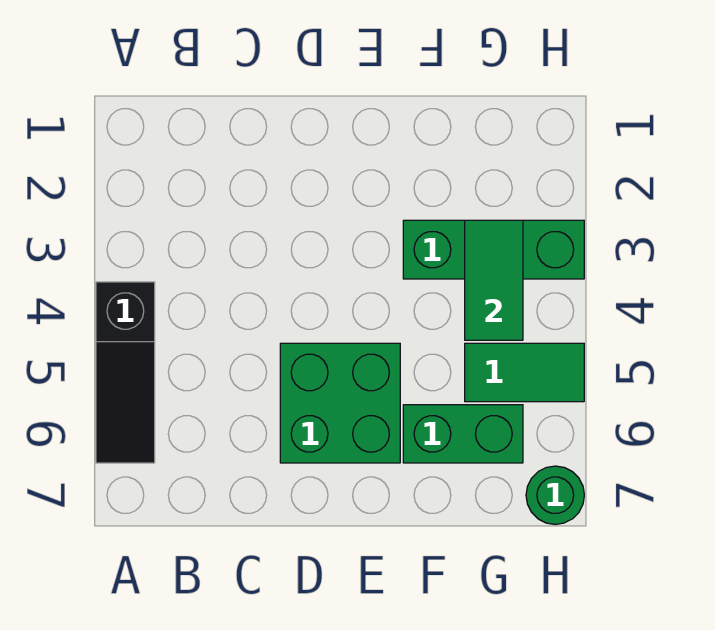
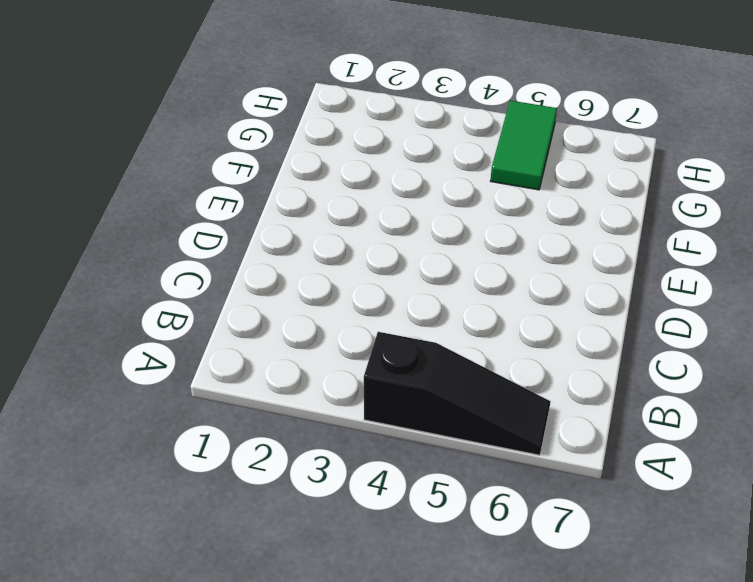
none -> green brick D5:E6 level 1
none -> green brick F3:H3 level 1

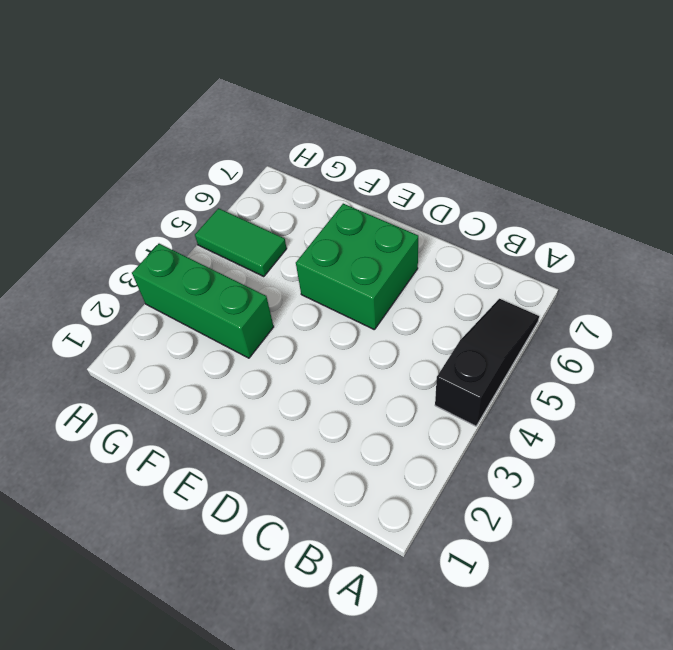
none -> green brick F6:G6 level 1
none -> green round brick H7 level 1

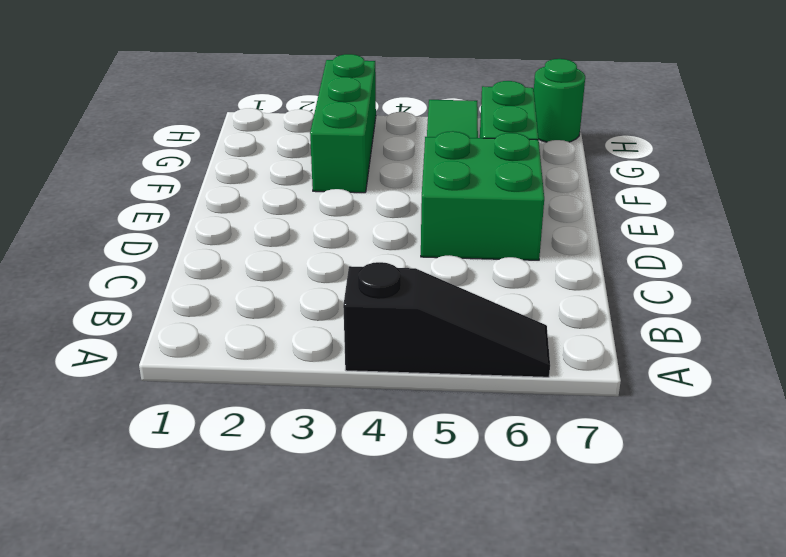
none -> green tile G3:G4 level 2

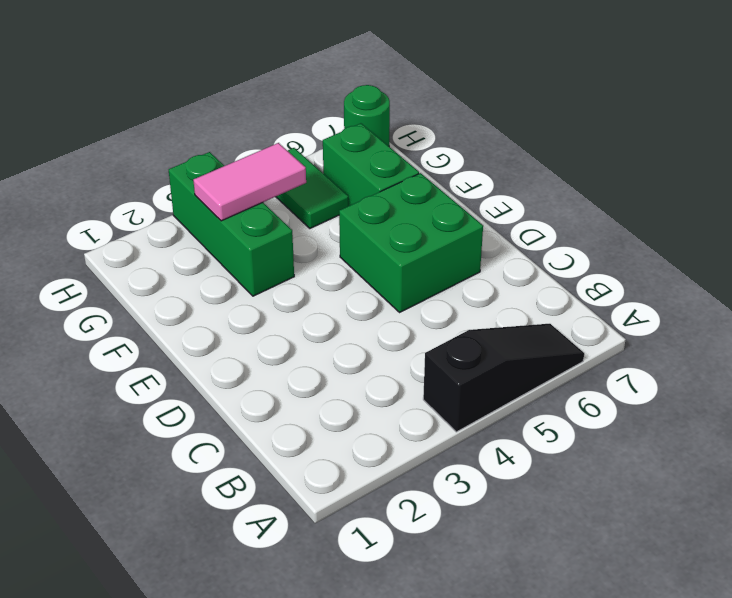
pink tile G3:G4 level 2 -> green tile G3:G4 level 2

